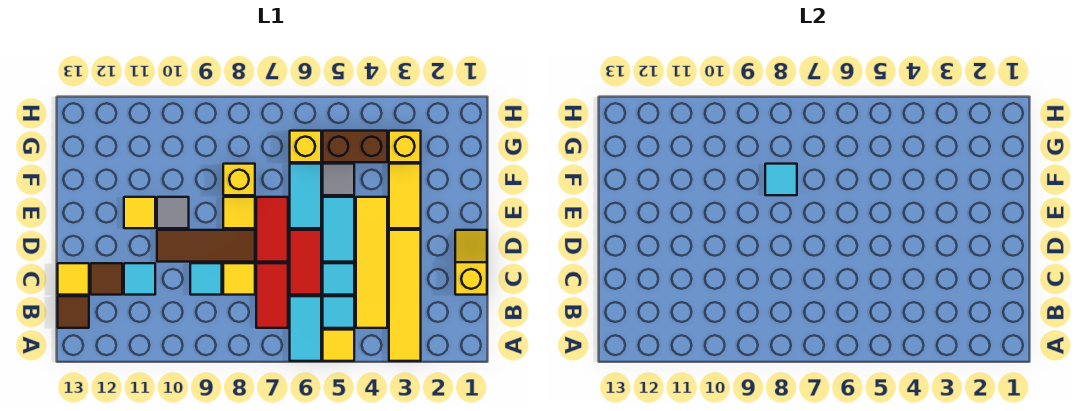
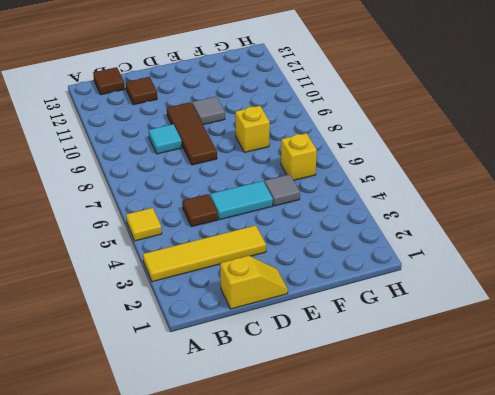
brown tile C5 level 1 -> cyan tile C5 level 1
none -> cyan tile A6:B6 level 1
none -> yellow tile B4:E4 level 1
none -> cyan tile B5 level 1

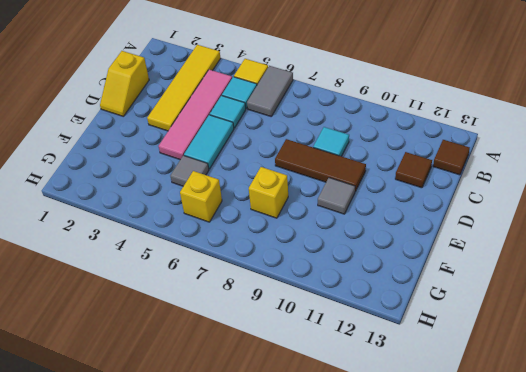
grey tile A6:B6 level 1 -> cyan tile A6:B6 level 1
pink tile B4:E4 level 1 -> yellow tile B4:E4 level 1
none -> red tile B7:C7 level 1
none -> red tile C6:D6 level 1
none -> yellow tile C8 level 1

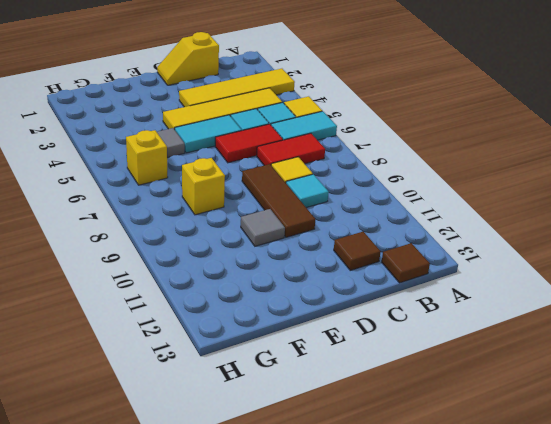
none -> cyan tile C11 level 1
none -> yellow tile C13 level 1
none -> red tile D7:E7 level 1

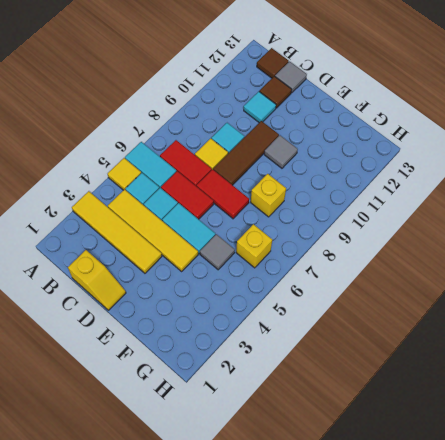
grey tile C13 level 1 -> yellow tile C13 level 1
none -> yellow tile E3:F3 level 1
none -> cyan tile E6:F6 level 1
none -> yellow tile E8 level 1

